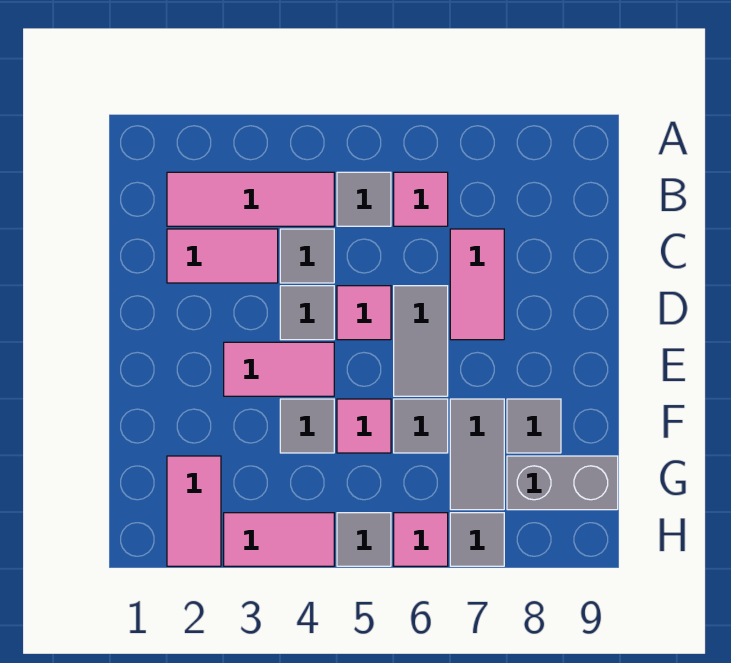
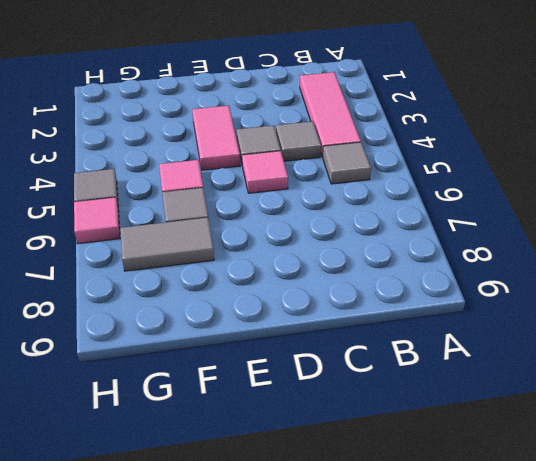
none -> pink tile B6 level 1
none -> pink tile C2:C3 level 1
none -> pink tile C7:D7 level 1

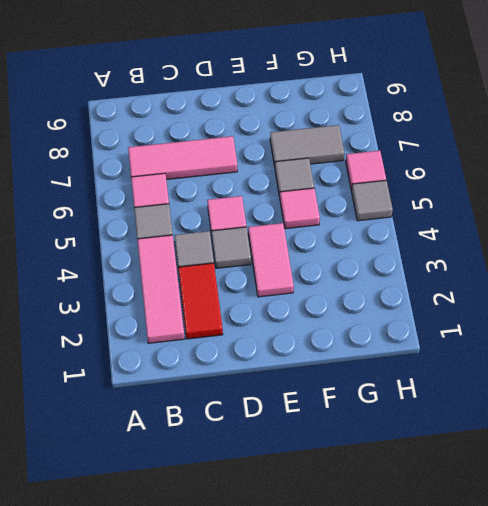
pink tile B7:D7 level 1 -> pink tile C7:D7 level 1
red tile C2:C3 level 1 -> pink tile C2:C3 level 1
none -> grey tile D6:E6 level 1
none -> grey tile F4 level 1
none -> grey tile F8 level 1

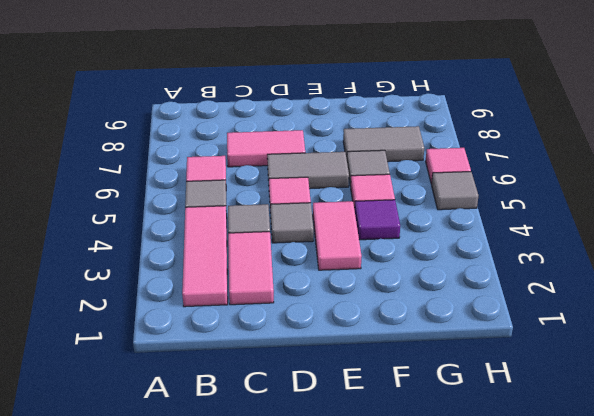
purple tile F4 level 1 -> grey tile F4 level 1
none -> grey tile F8 level 1
none -> pink tile G2:H2 level 1
none -> grey brick G8:G9 level 1

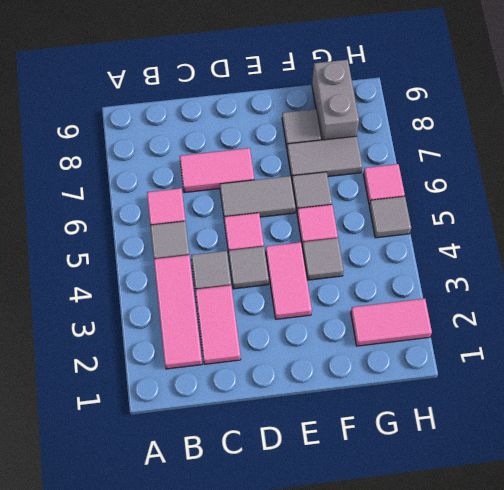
none -> pink tile H3:H4 level 1
none -> grey tile H7 level 1

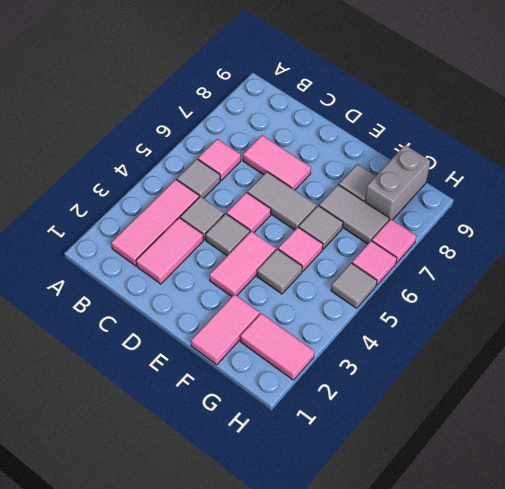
pink tile F1:F2 level 1 -> pink tile H3:H4 level 1
pink tile H7 level 1 -> grey tile H7 level 1

